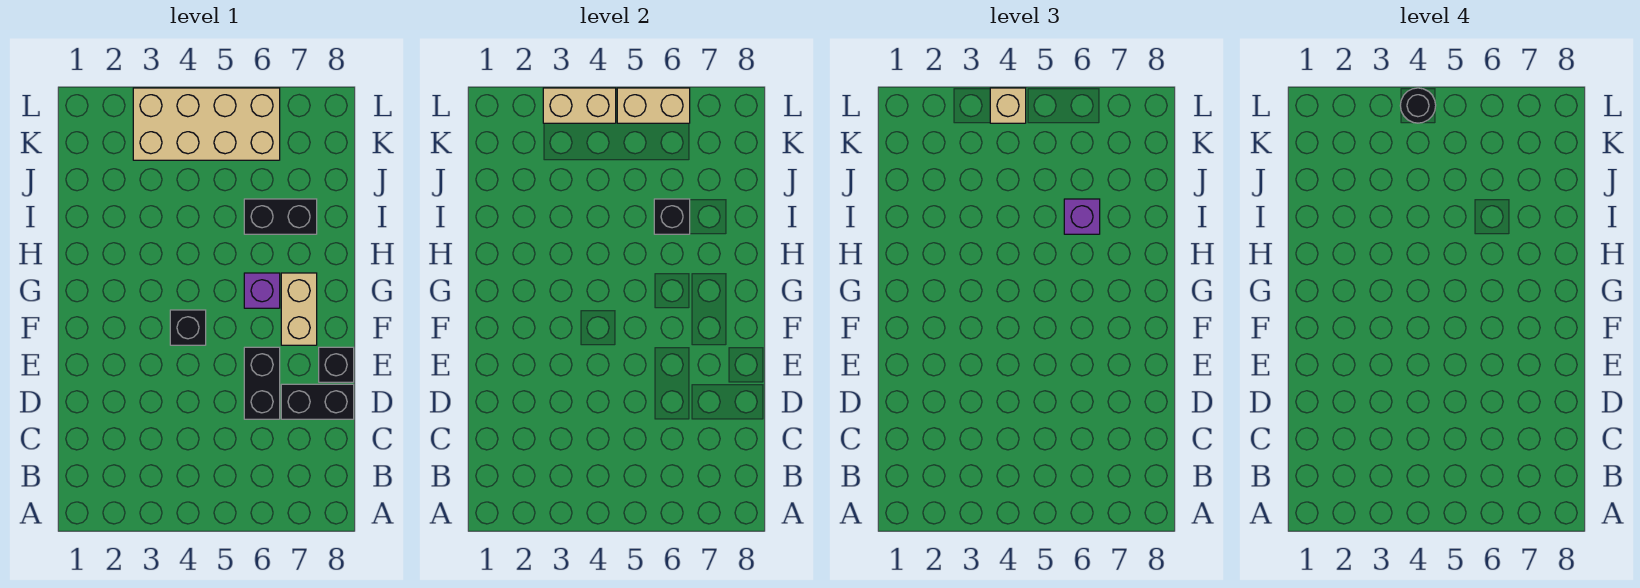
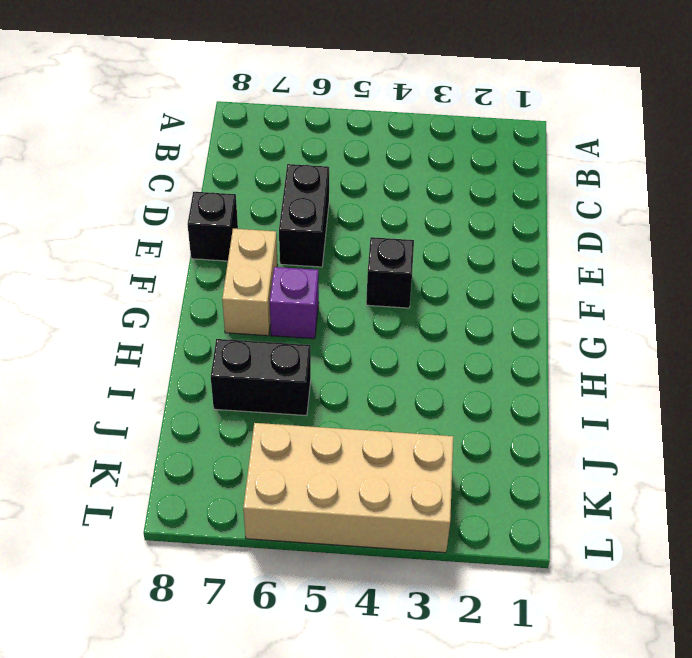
none -> black brick D7:D8 level 1
none -> black brick I6 level 2
none -> tan brick L3:L4 level 2

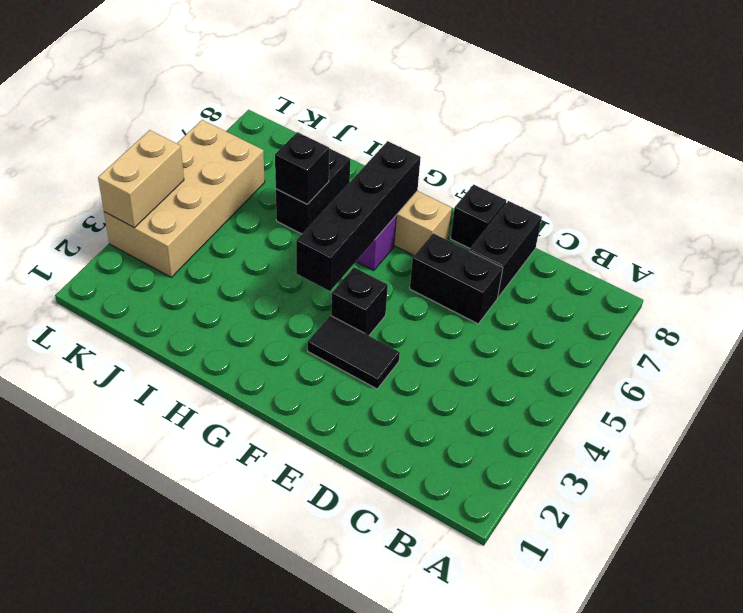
black tile E3:F3 level 1 -> none
black brick G4:G7 level 2 -> none
none -> tan brick L5:L6 level 2
none -> purple brick I6 level 3
none -> tan brick L4 level 3

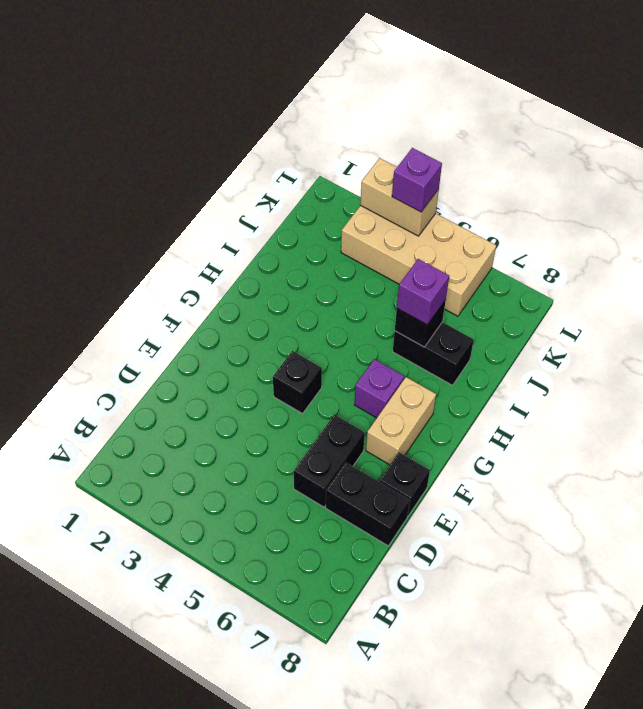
purple brick L4 level 3 -> tan brick L4 level 3
none -> tan brick L5:L6 level 2
none -> black round brick L4 level 4

